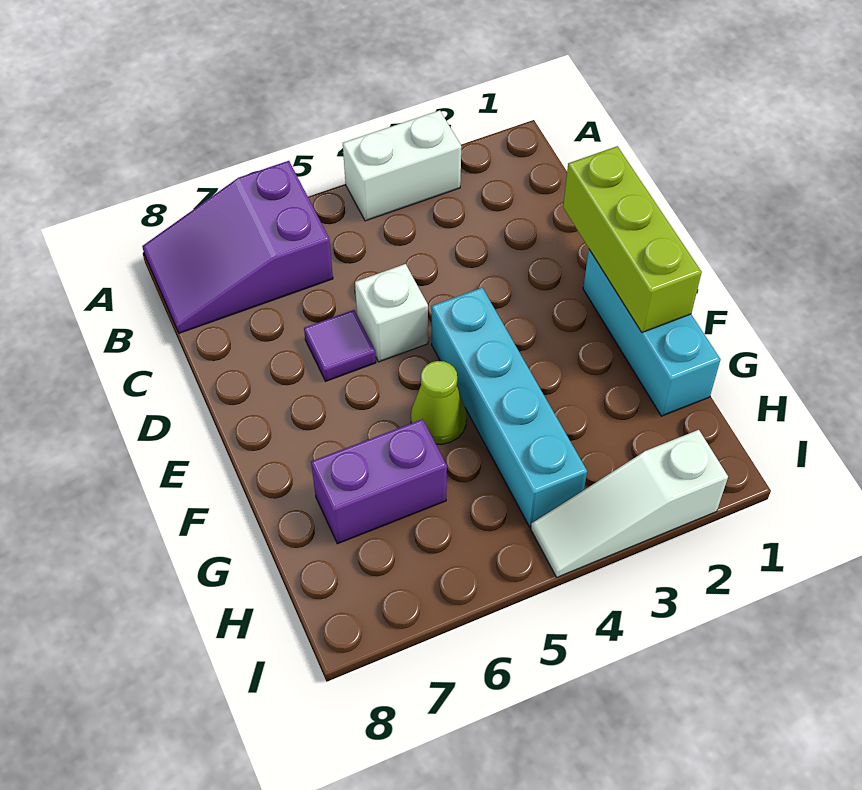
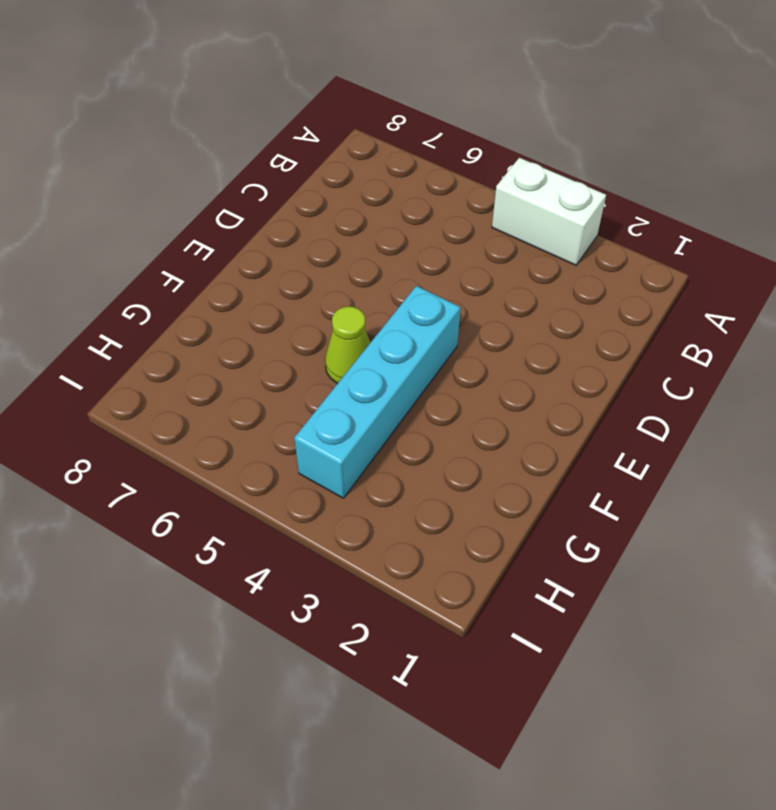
none -> purple slope A6:B8 level 1 top 6
none -> white brick D5 level 1

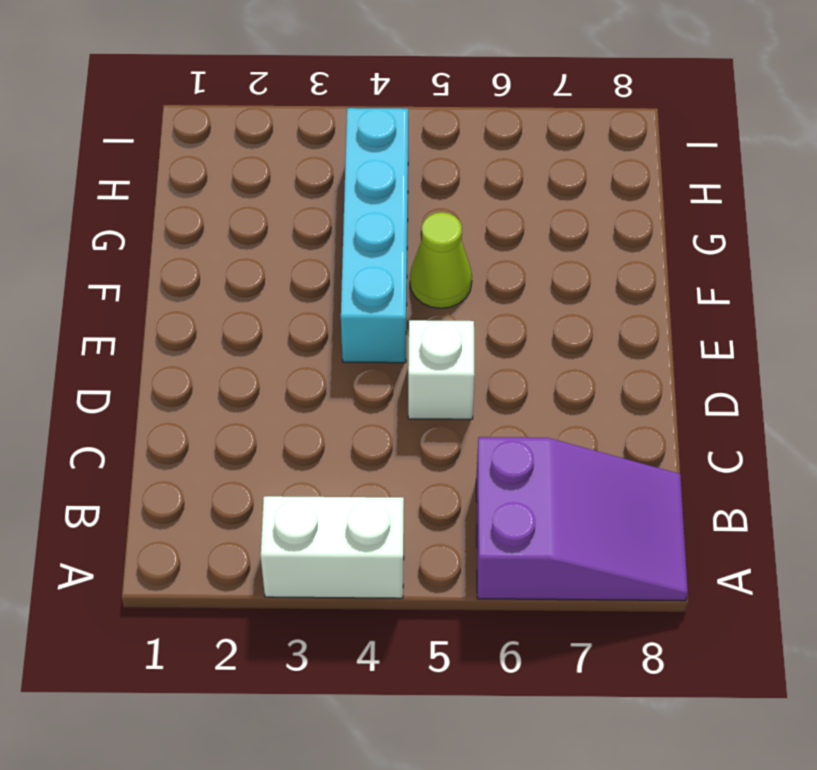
none -> purple tile D6 level 1
none -> cyan brick E1:G1 level 1

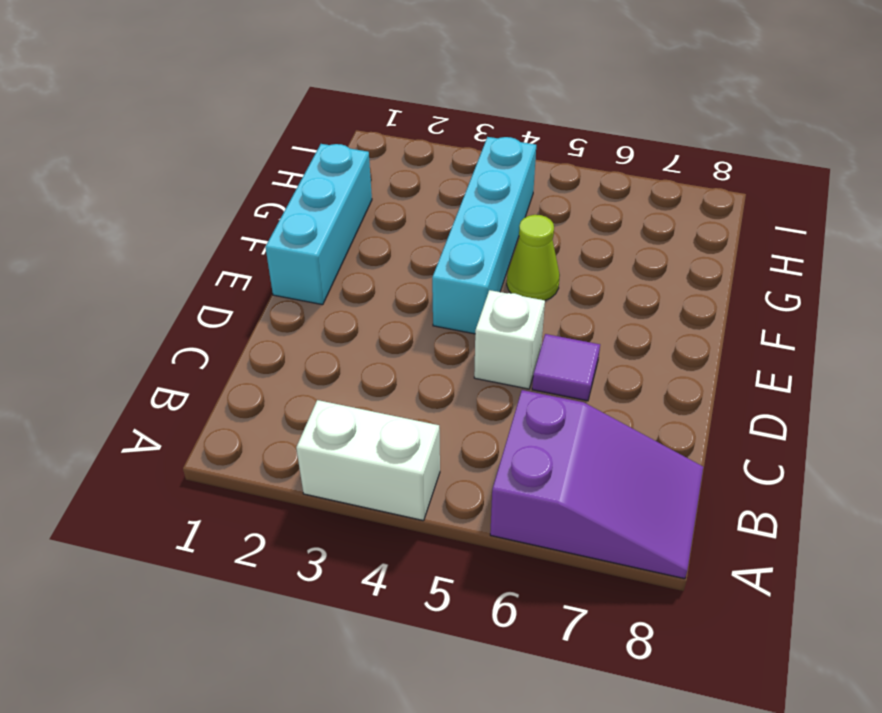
none -> purple brick G6:G7 level 1
none -> white slope I2:I4 level 1 top 2

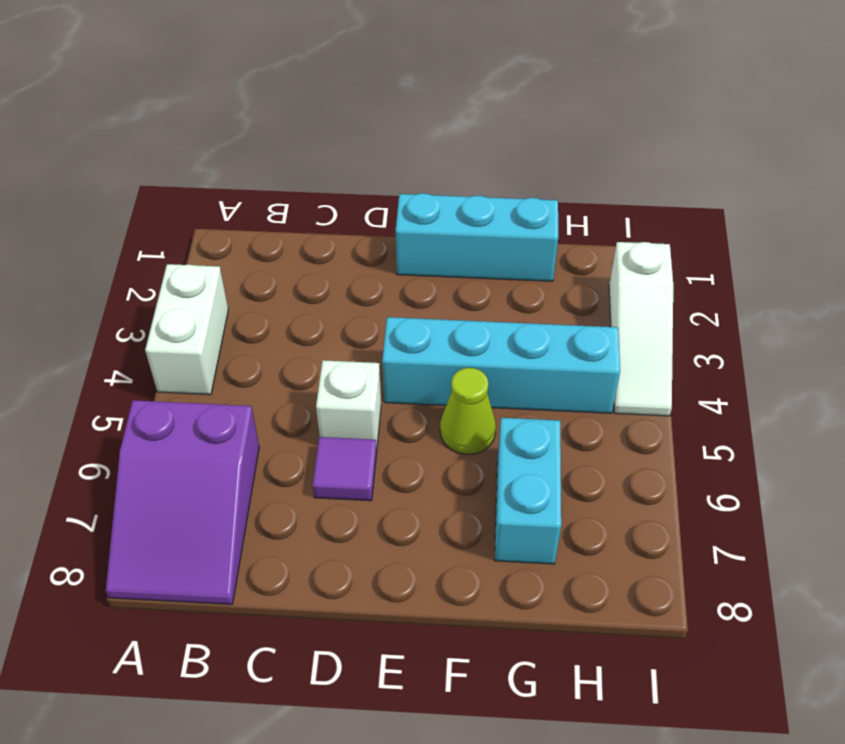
cyan brick G6:G7 level 1 -> purple brick G6:G7 level 1
none -> lime brick D1:F1 level 2

